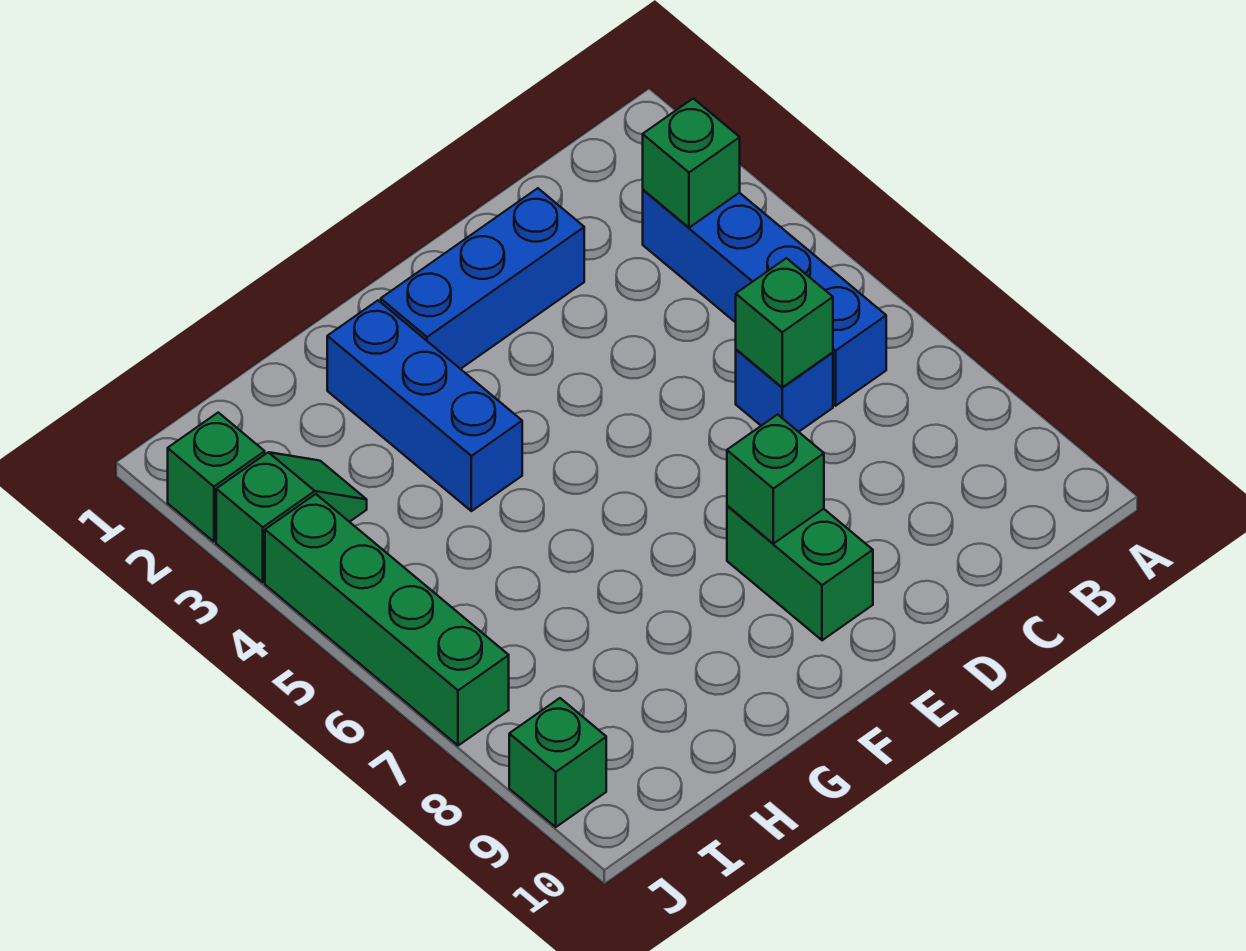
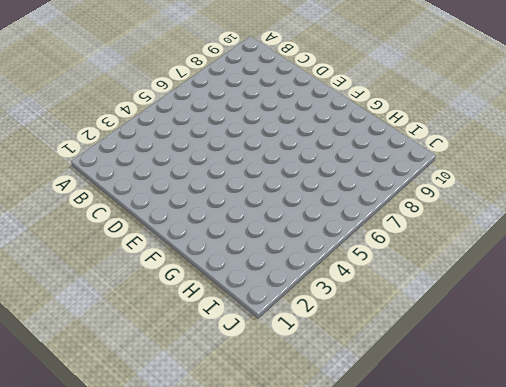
none -> blue brick B3:B6 level 1
none -> blue brick C6 level 1
none -> blue brick D2:F2 level 1

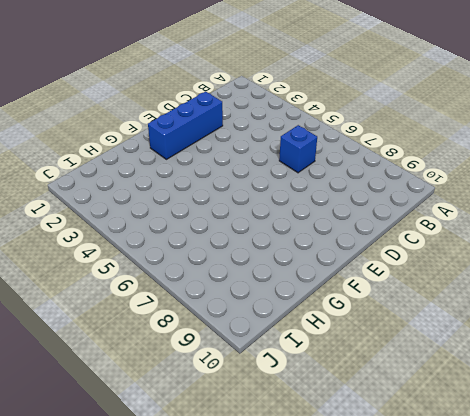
none -> blue brick B3:B6 level 1
none -> green brick E8:E9 level 1
none -> blue brick G2:G4 level 1

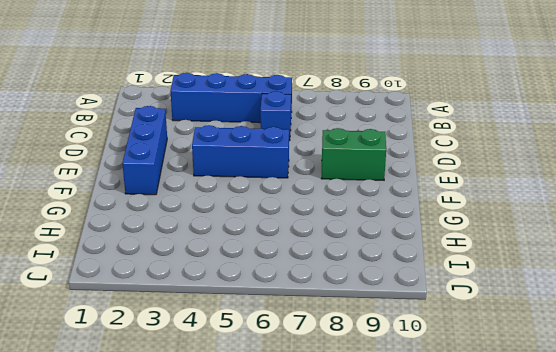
blue brick E4:E6 level 1 -> blue brick G2:G4 level 1
none -> green slope I3:J3 level 1 top J
none -> green brick J2 level 1
none -> green brick J4:J7 level 1

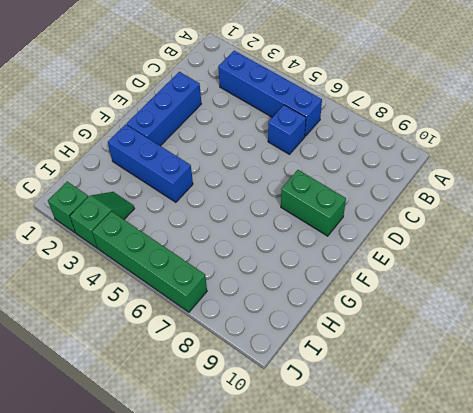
none -> green brick J9 level 1
none -> green brick B3 level 2
none -> green brick C6 level 2

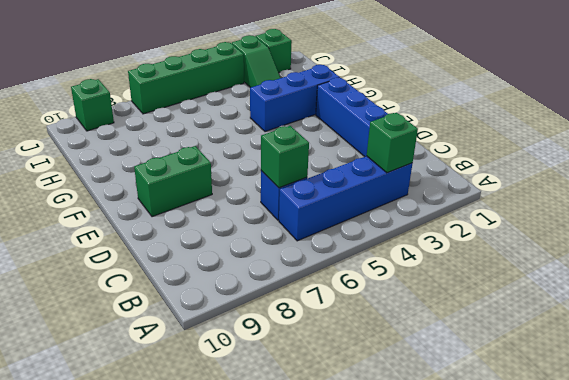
none -> green brick E8 level 2

